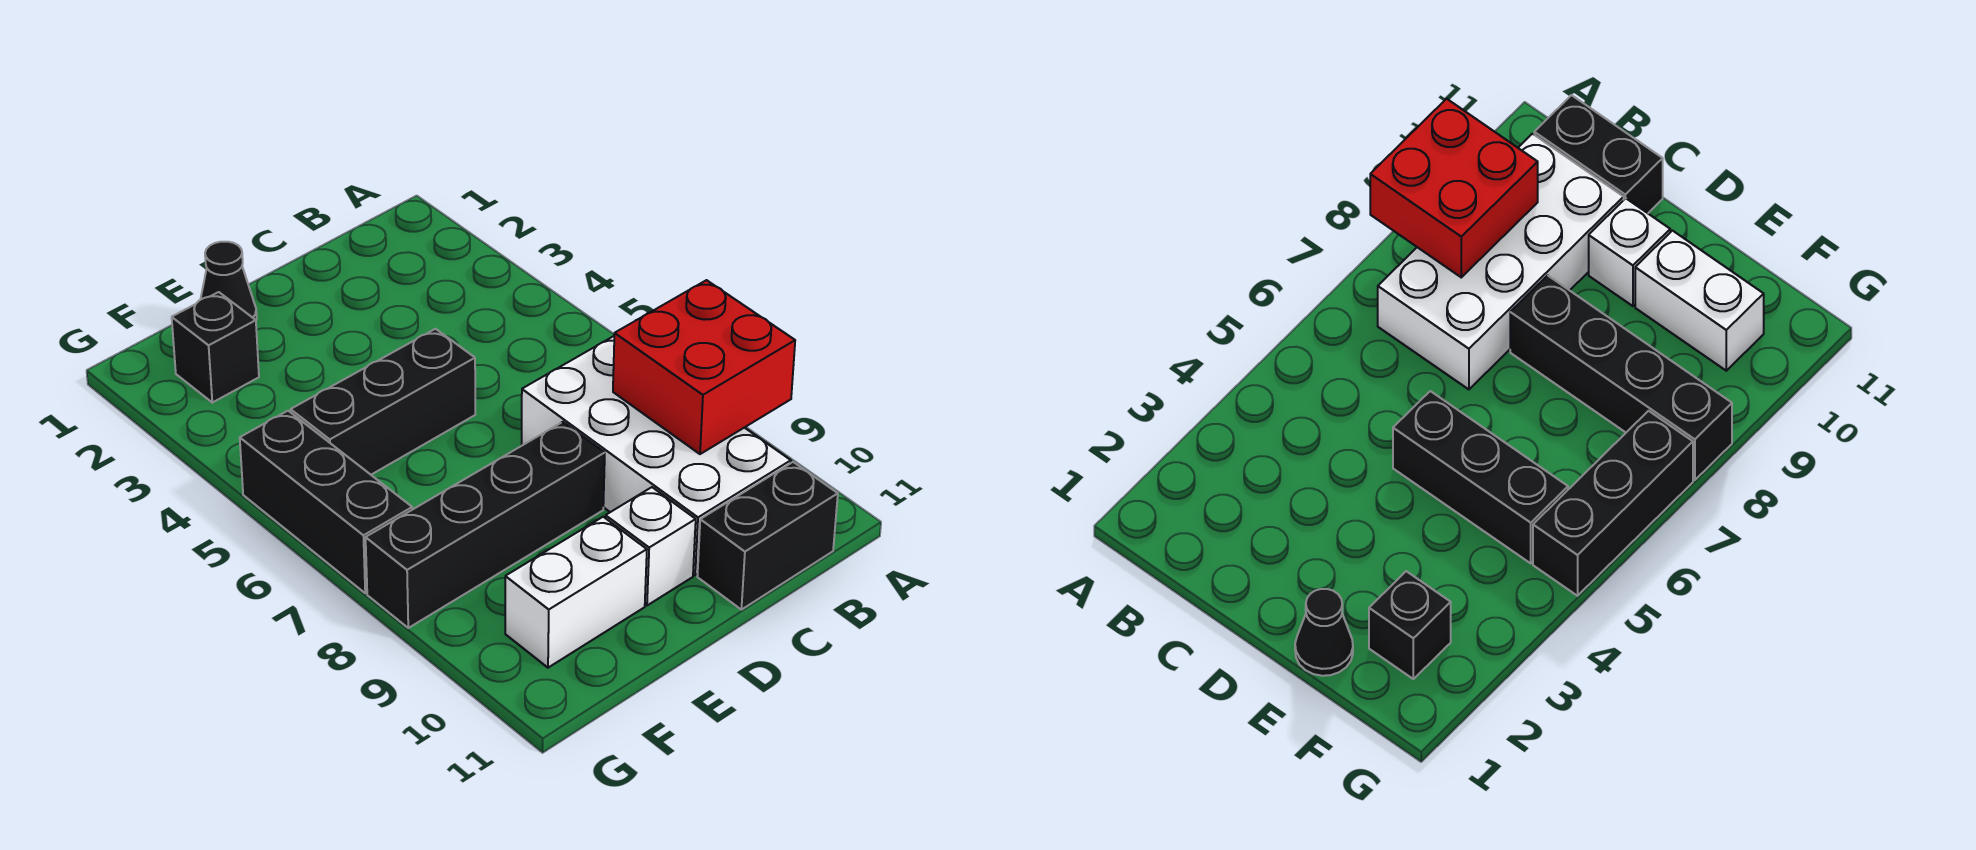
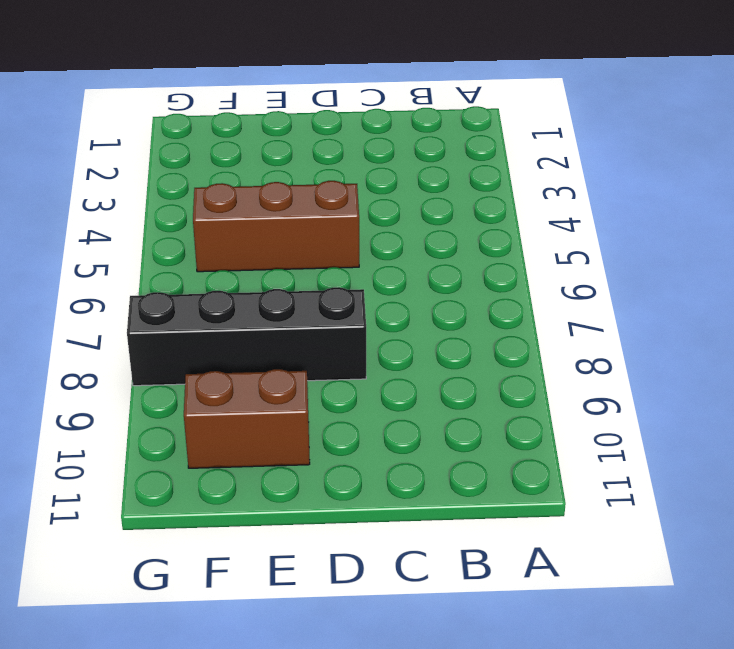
brown brick D5:F5 level 1 -> black brick D5:F5 level 1
brown brick E10:F10 level 1 -> white brick E10:F10 level 1
none -> white brick B7:C10 level 1
none -> black brick B11:C11 level 1

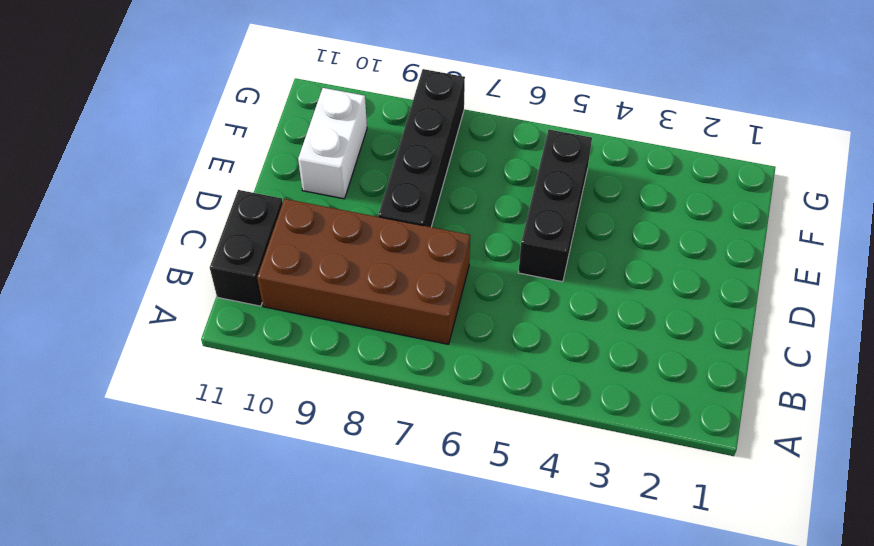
brown brick B7:C10 level 1 -> white brick B7:C10 level 1
none -> white brick D10 level 1
none -> black cone E1 level 1

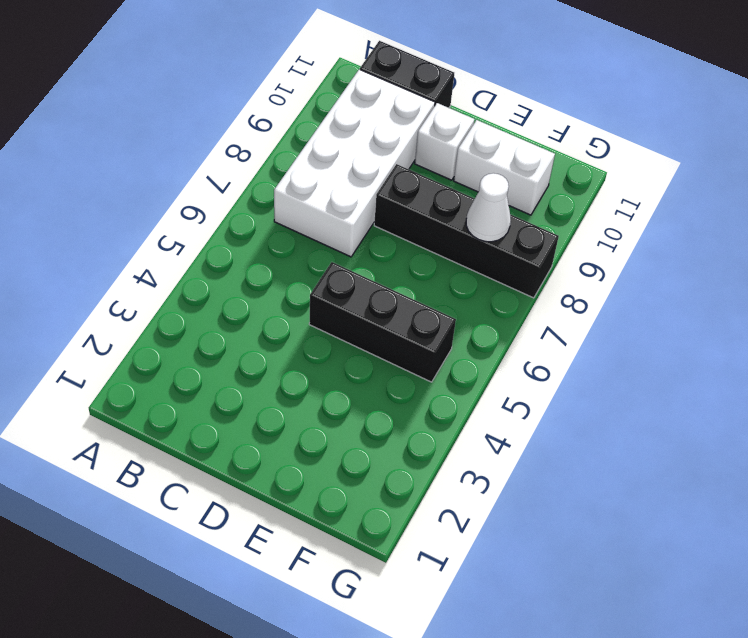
white cone F8 level 2 -> none
none -> black cone E1 level 1
none -> black brick F2 level 1

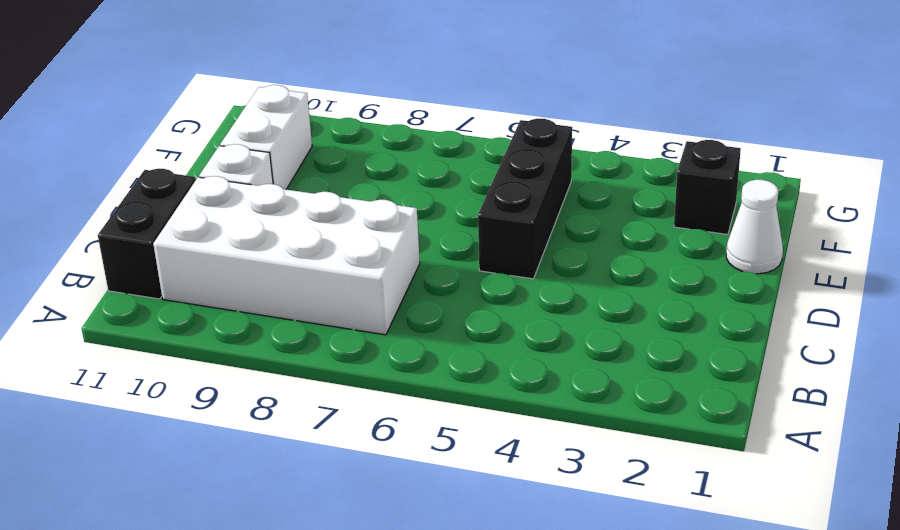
white cone E1 level 1 -> black cone E1 level 1
none -> black brick D8:G8 level 1
none -> black brick G5:G7 level 1

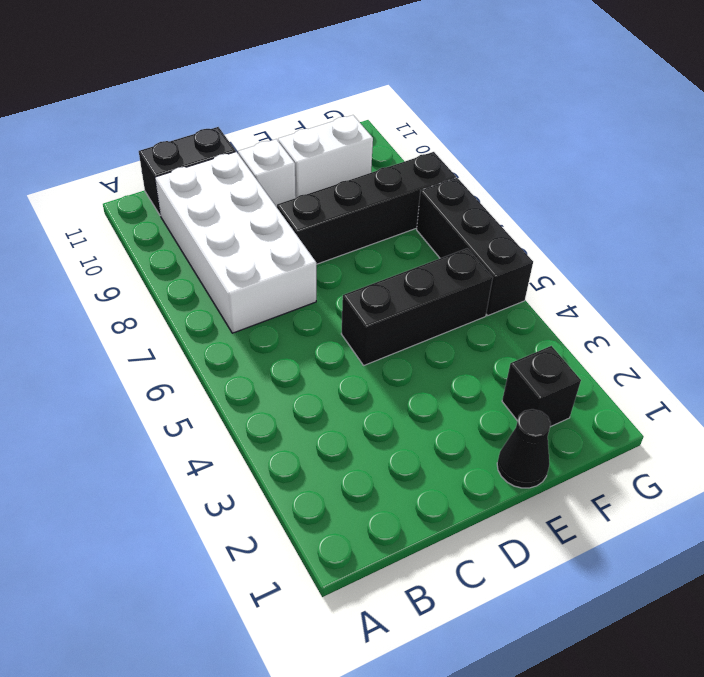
none -> red brick A8:B9 level 2

